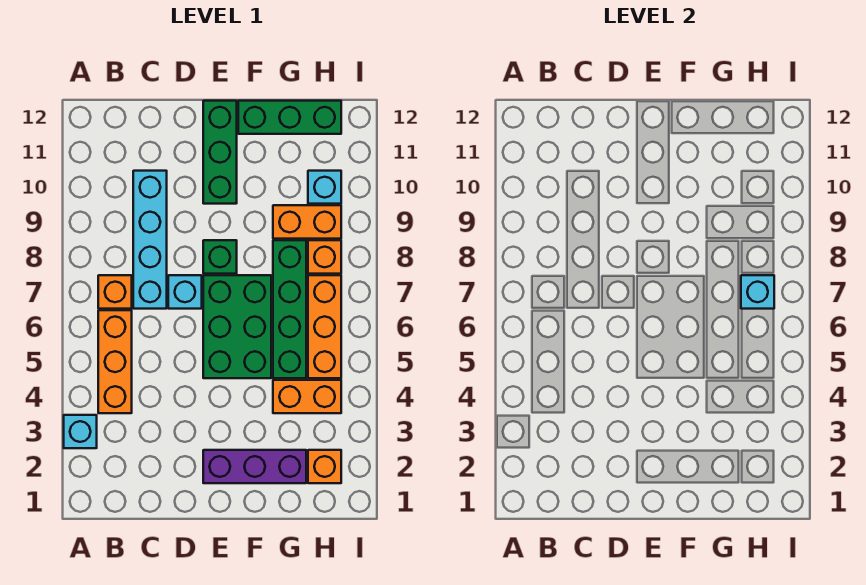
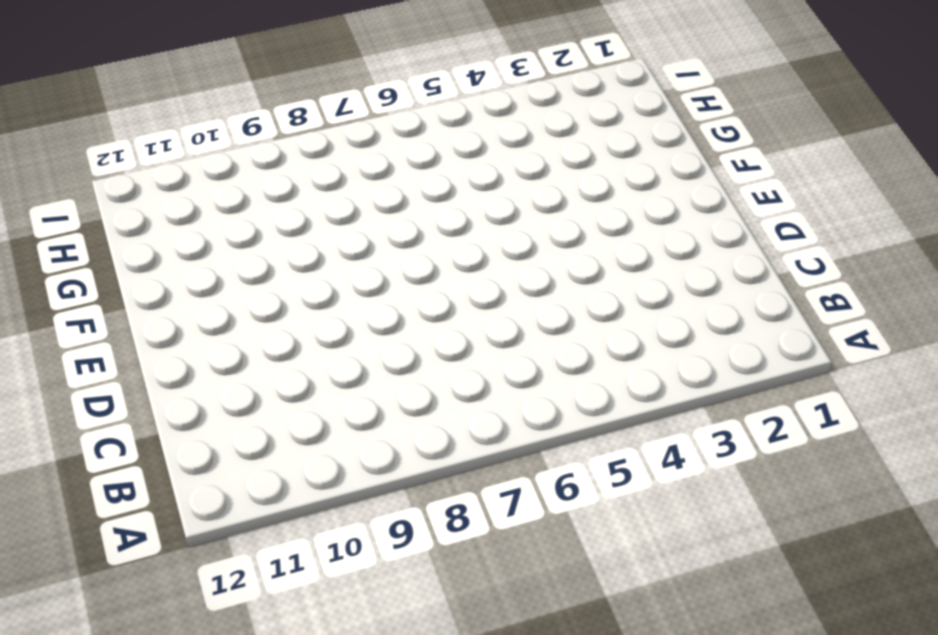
none -> cyan brick A3 level 1
none -> orange brick B4:B6 level 1
none -> orange brick B7 level 1

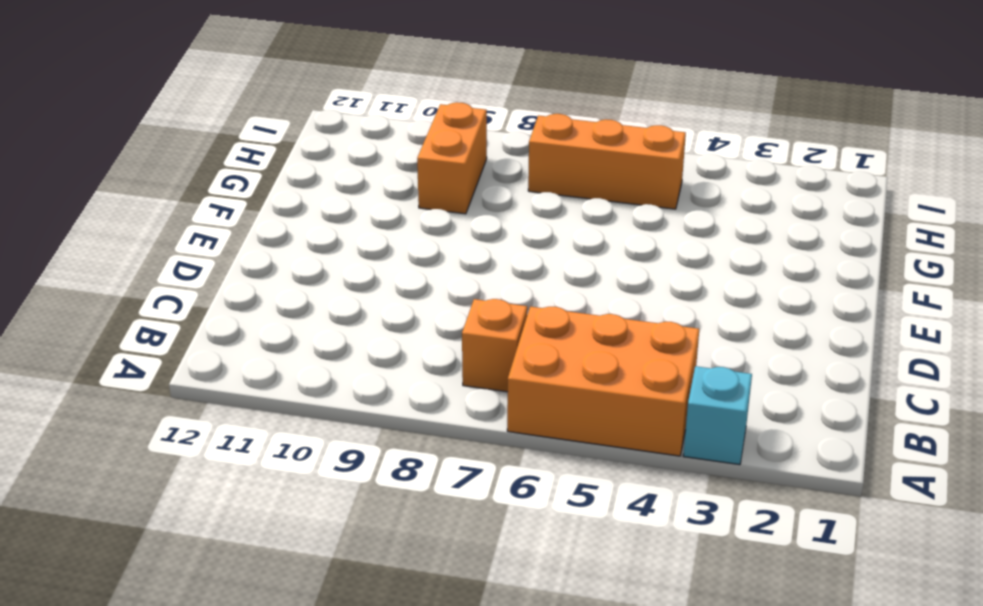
orange brick A4:B6 level 1 -> orange brick B4:B6 level 1
none -> cyan brick C7:C10 level 1
none -> cyan brick D7 level 1
none -> purple brick E2:G2 level 1

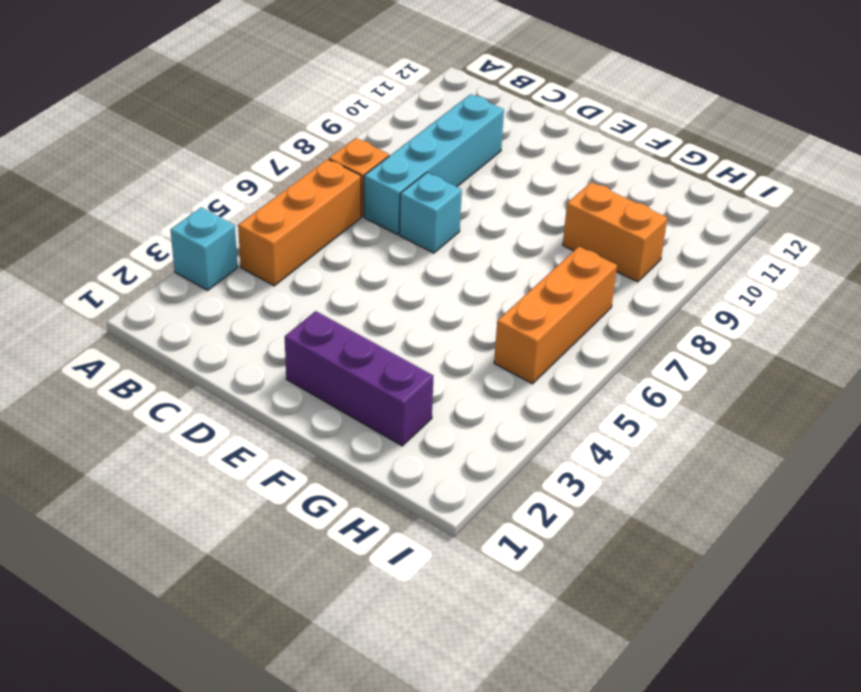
none -> green brick E5:F7 level 1
none -> green brick E8 level 1
none -> green brick E10:E12 level 1

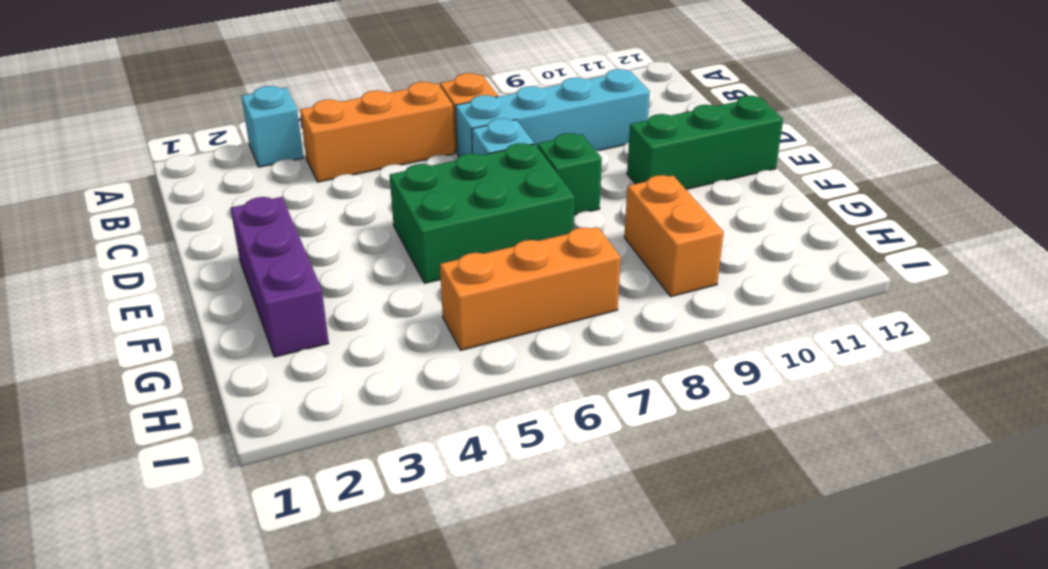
none -> green brick F12:H12 level 1
none -> orange brick G4:H4 level 1
none -> green brick G5:G8 level 1

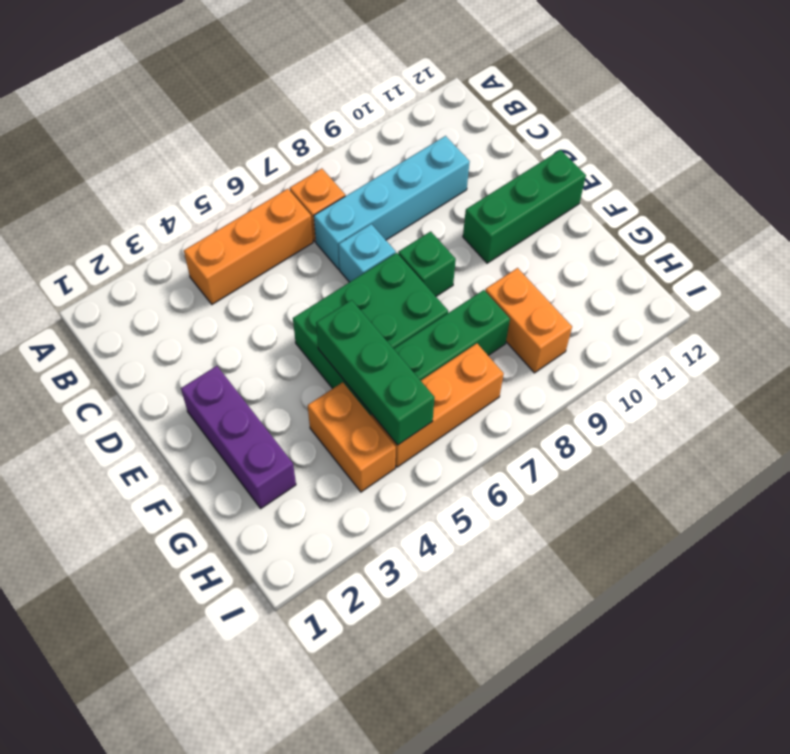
green brick F5:H5 level 2 -> green brick F12:H12 level 1
none -> cyan brick A3 level 1
none -> orange brick H2 level 1
none -> orange brick H8 level 1

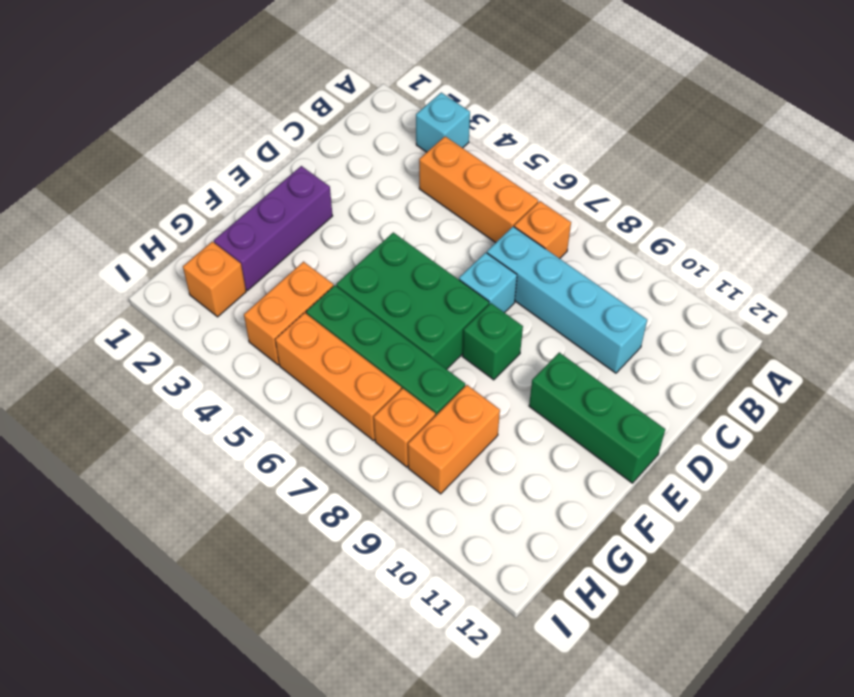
none -> green brick F12:H12 level 1
none -> cyan brick H10 level 1
none -> cyan brick H7 level 2

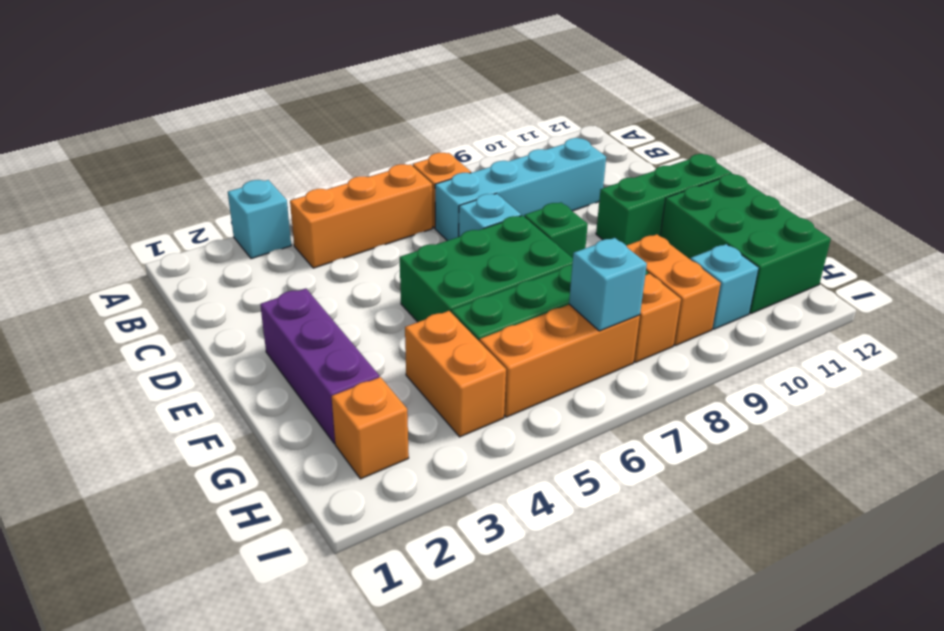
green brick F11:H12 level 1 -> green brick F12:H12 level 1

